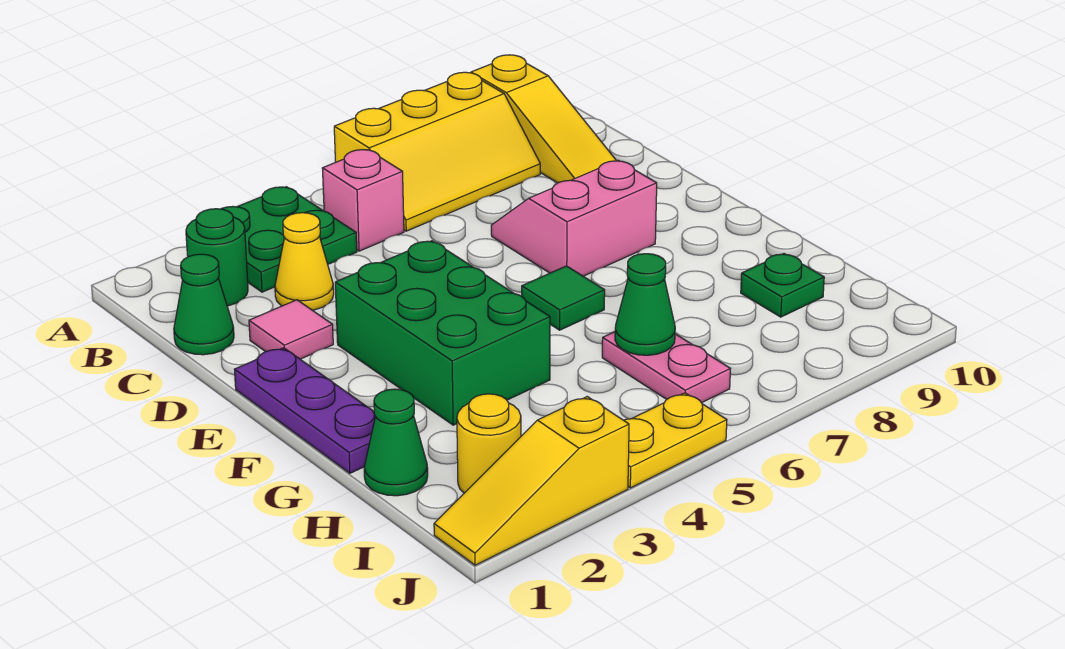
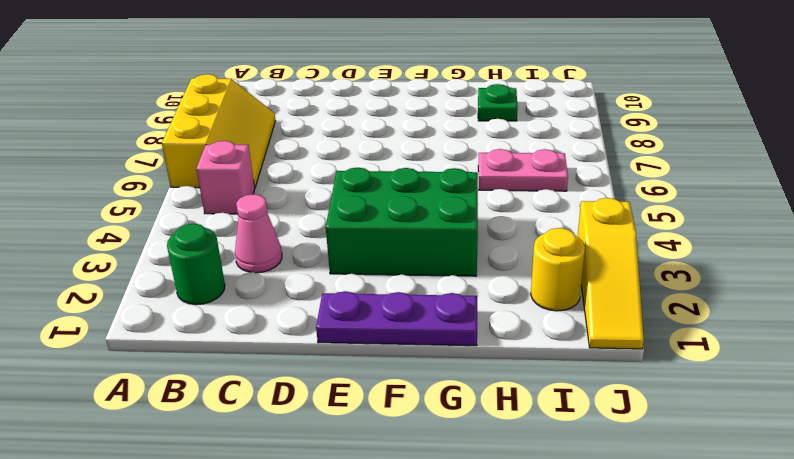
pink cone C3 level 1 -> yellow cone C3 level 1
none -> green plate A3:B4 level 1
none -> yellow slope A9:C9 level 1 top A
none -> green cone C1 level 1

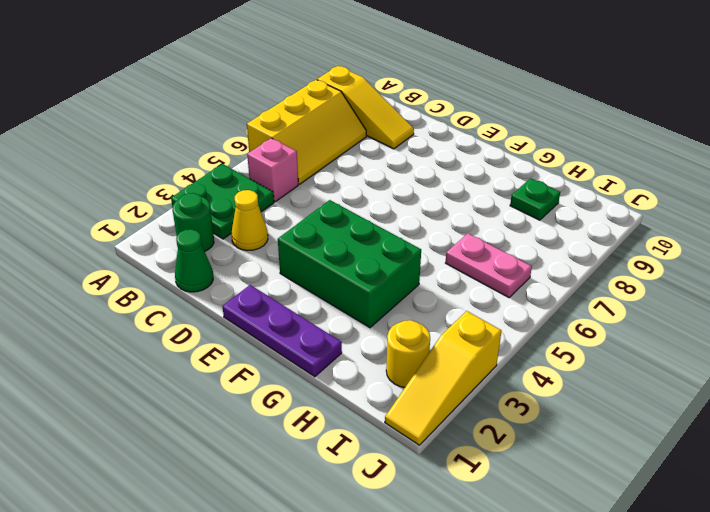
none -> pink tile D2 level 1
none -> pink slope D7:E8 level 1 top E
none -> green tile F6 level 1

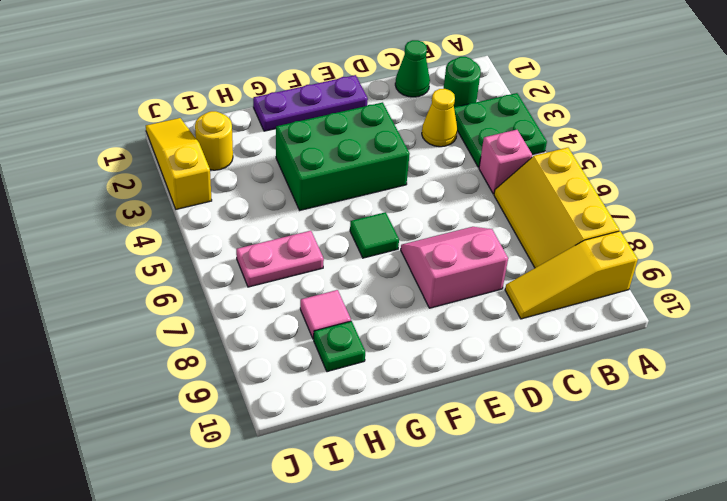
pink slope D7:E8 level 1 top 8 -> pink slope D7:E8 level 1 top E
pink tile H8 level 1 -> pink tile D2 level 1
none -> green cone H1 level 1
none -> yellow plate J4:J5 level 1
none -> green cone H6 level 2

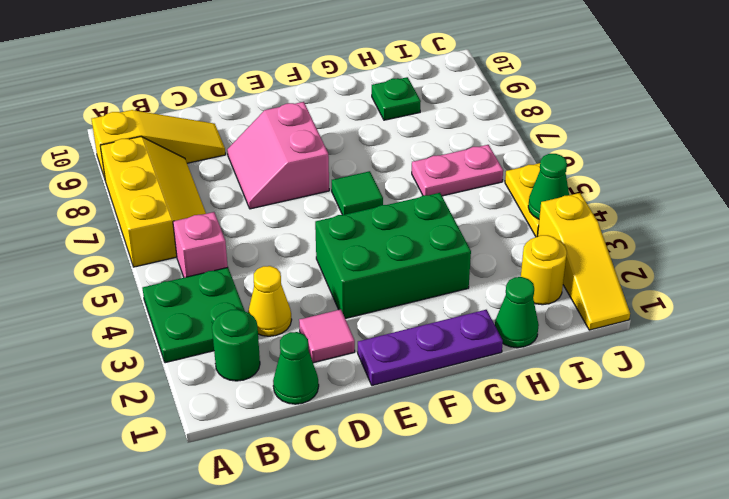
green cone J4 level 2 -> green cone H6 level 2

